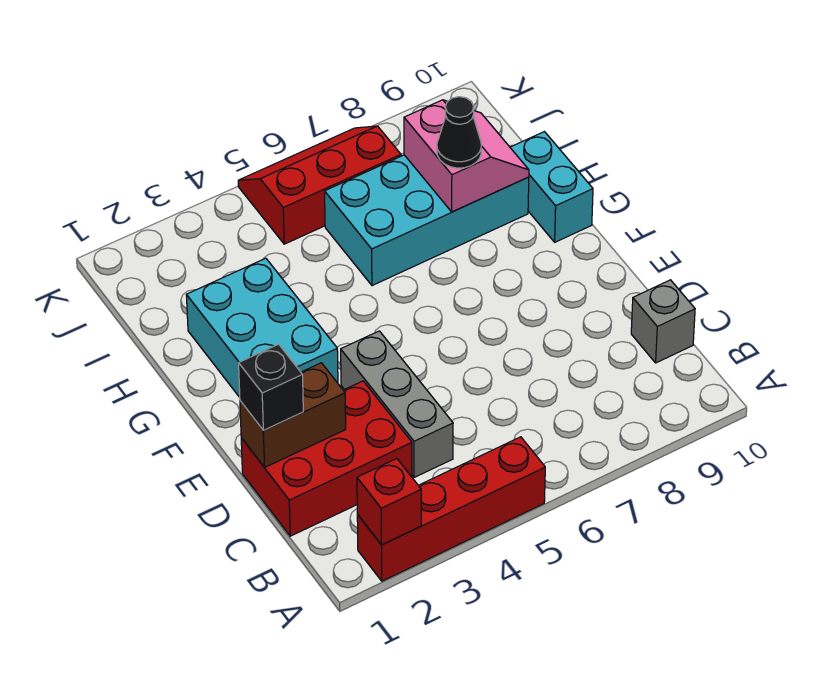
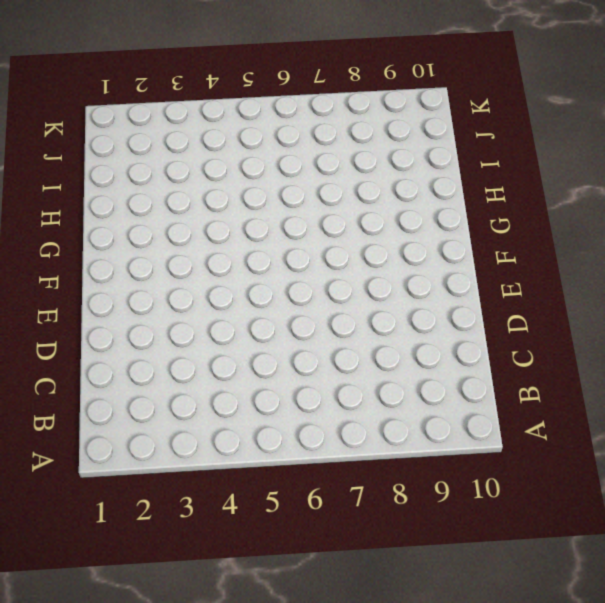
none -> red brick A2:A5 level 1
none -> red brick C1:D3 level 1
none -> grey brick C4:E4 level 1

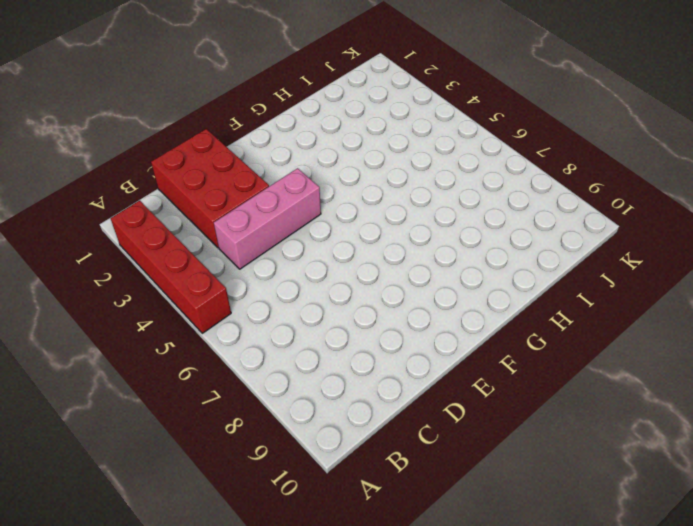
pink brick C4:E4 level 1 -> grey brick C4:E4 level 1
none -> grey brick C10 level 1
none -> cyan brick F2:H3 level 1
none -> cyan brick G10:H10 level 1

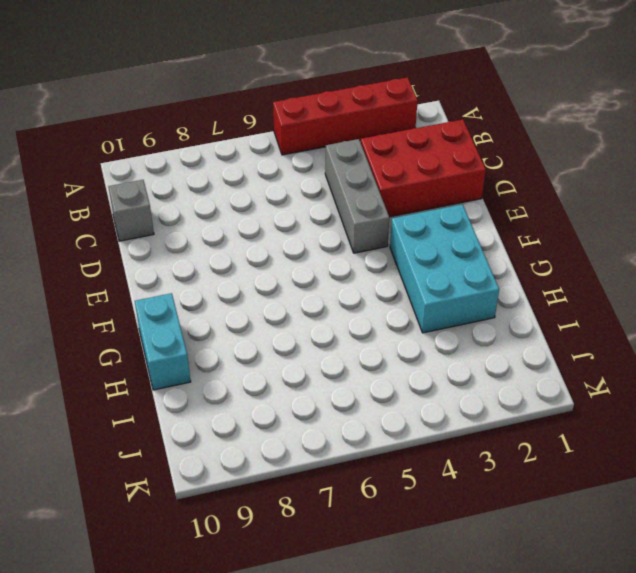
none -> cyan brick H6:I9 level 1
none -> red slope J5:K7 level 1 top J
none -> red brick A2 level 2

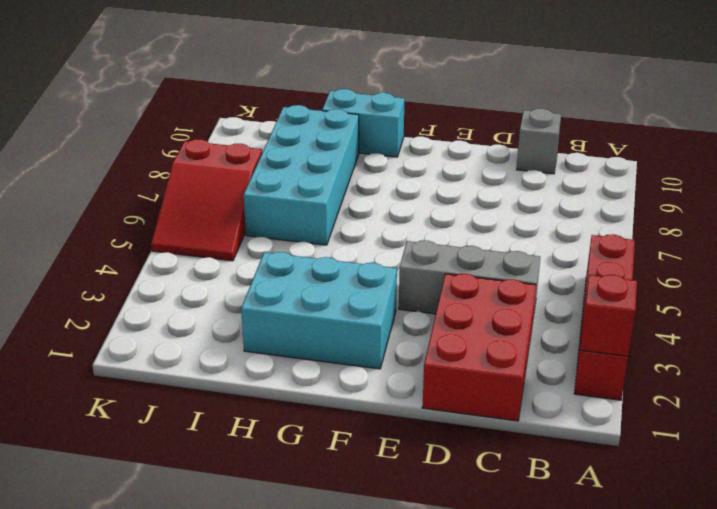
red slope J5:K7 level 1 top 7 -> red slope J5:K7 level 1 top J
none -> brown brick D1:D2 level 2
none -> pink slope H8:I9 level 2 top 8
none -> black brick D1 level 3

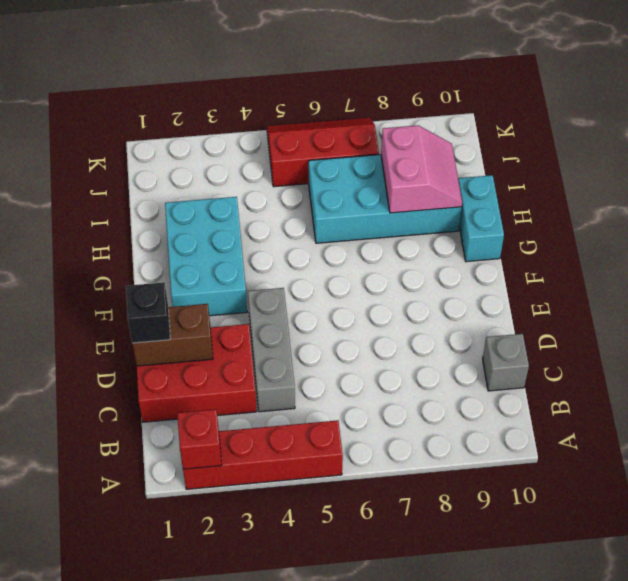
none -> black cone H8 level 3

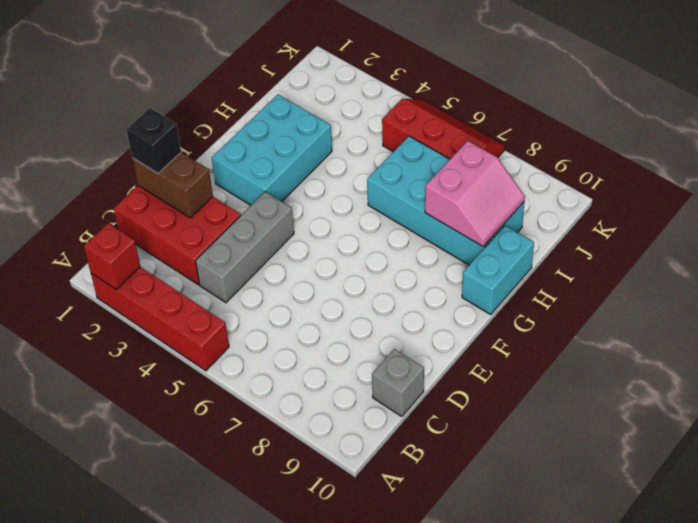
none -> black cone H8 level 3

